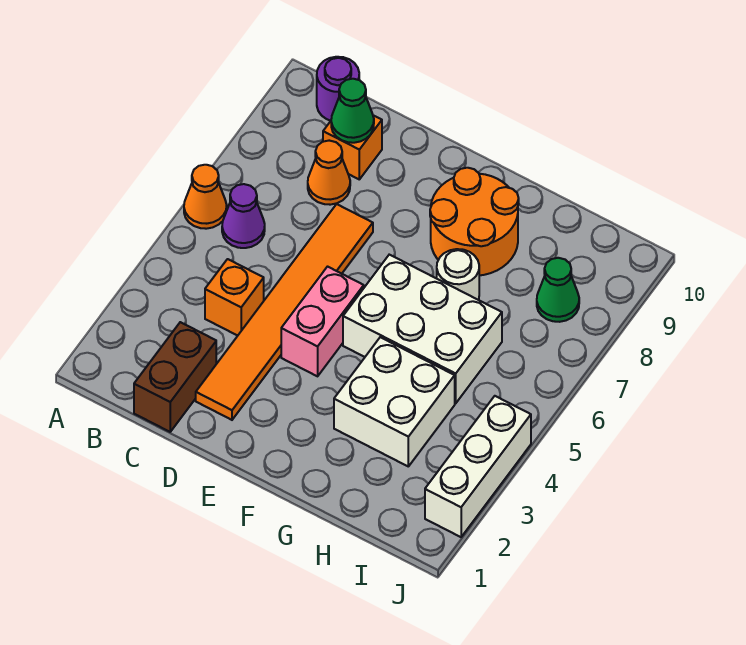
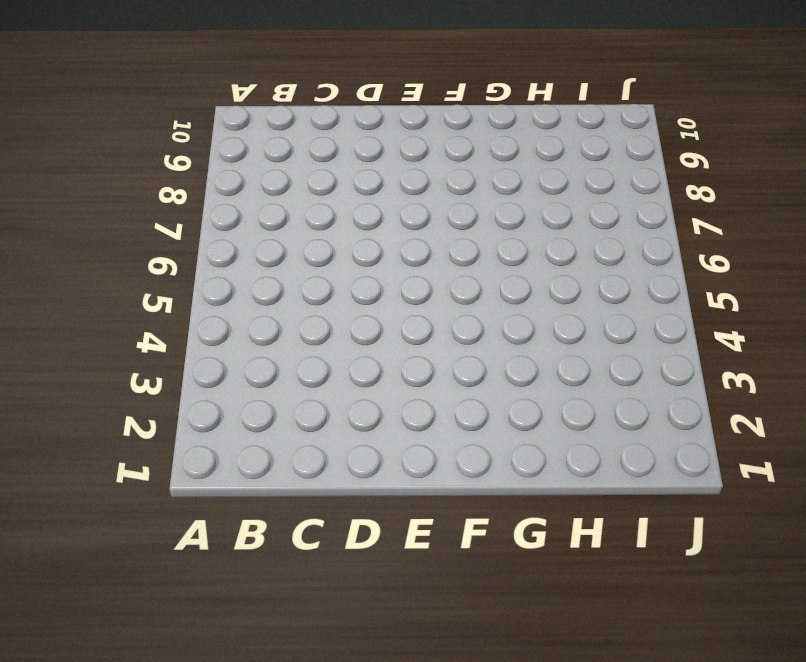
none -> orange cone A6 level 1
none -> purple cone B6 level 1
none -> purple round brick B10 level 1

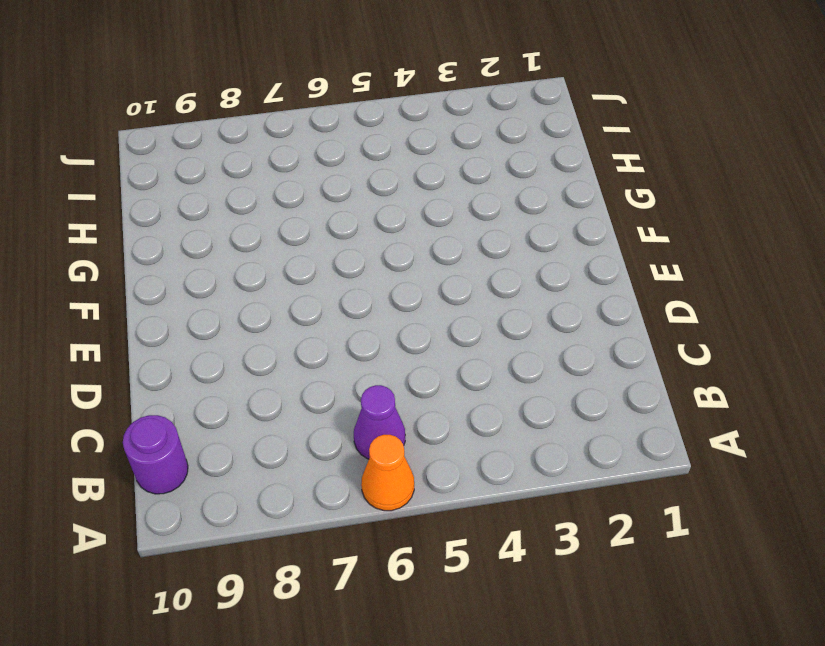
none -> brown brick C1:C2 level 1
none -> orange brick C4 level 1
none -> orange cone C8 level 1

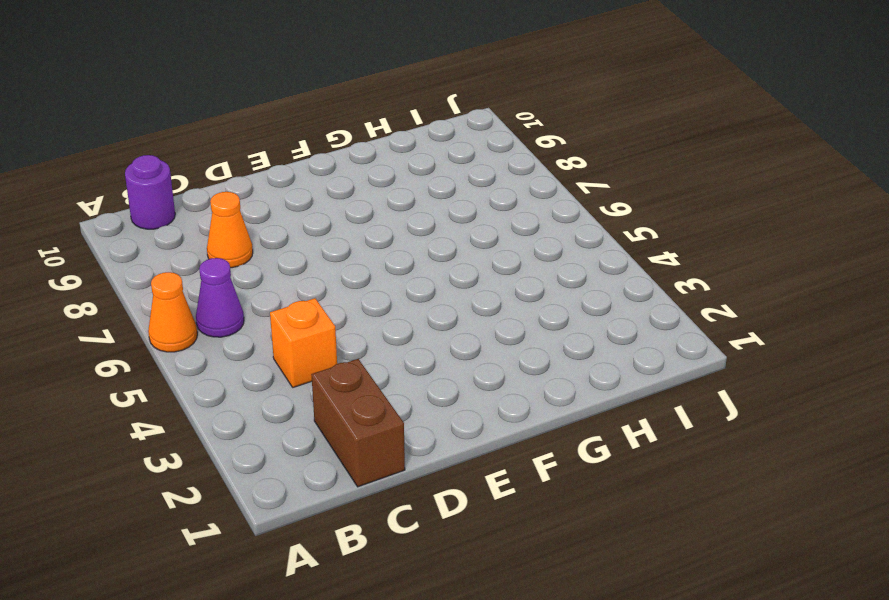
none -> orange brick C9 level 1
none -> orange tile D2:D7 level 1
none -> pink brick E4:E5 level 1

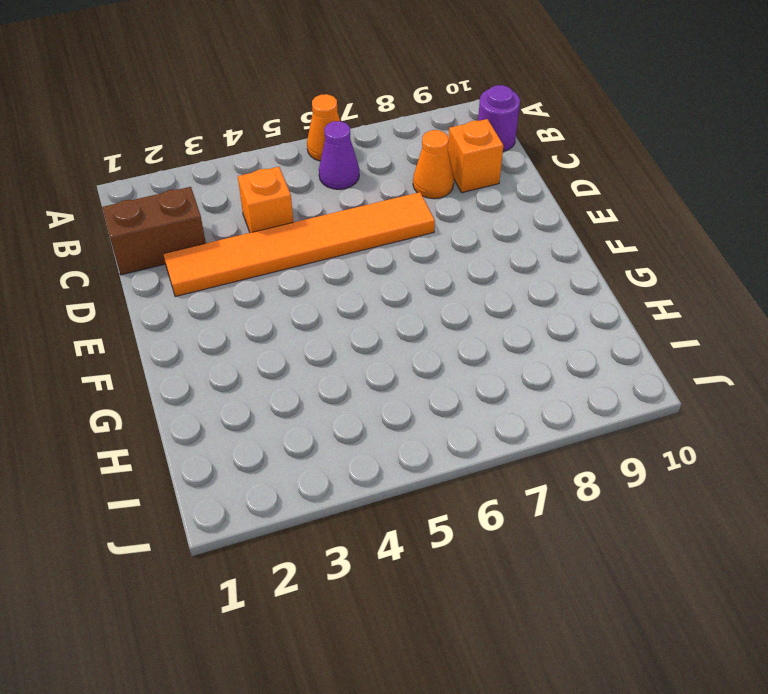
none -> pink brick E4:E5 level 1
none -> white brick F5:H6 level 1
none -> orange round brick F8:G9 level 1

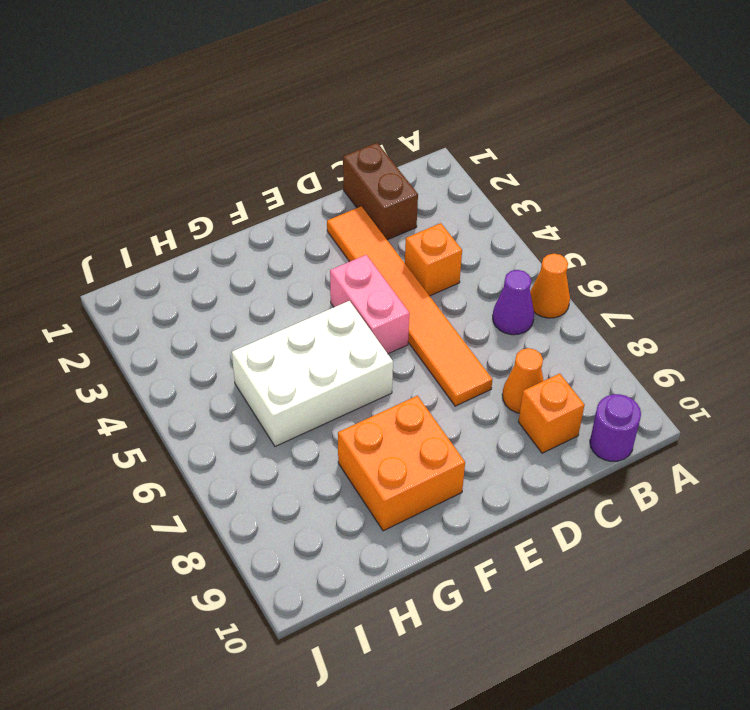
orange brick F8:G9 level 1 -> orange round brick F8:G9 level 1
none -> white brick G3:H4 level 1
none -> white round brick G7 level 1
none -> green cone I8 level 1

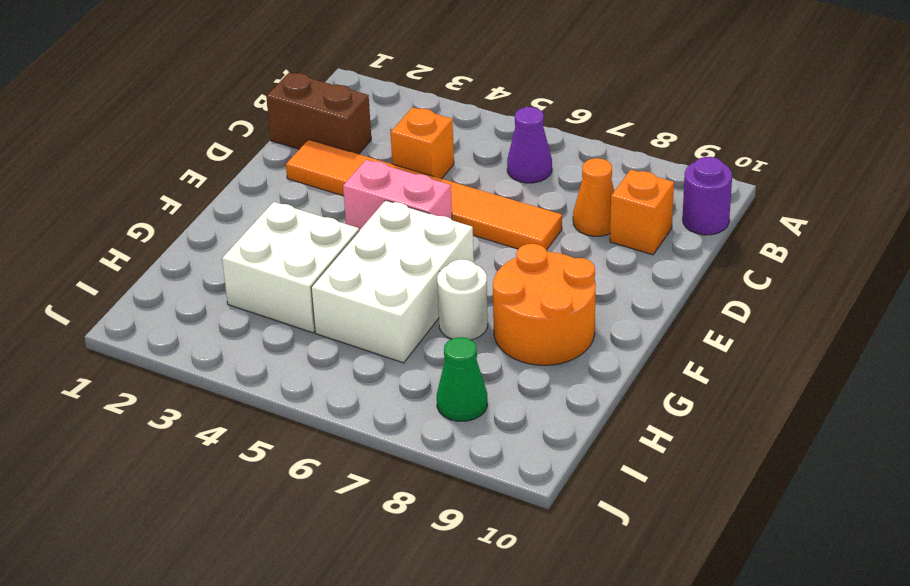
none -> orange cone A6 level 1
none -> white brick J2:J4 level 1
none -> green cone C9 level 2

